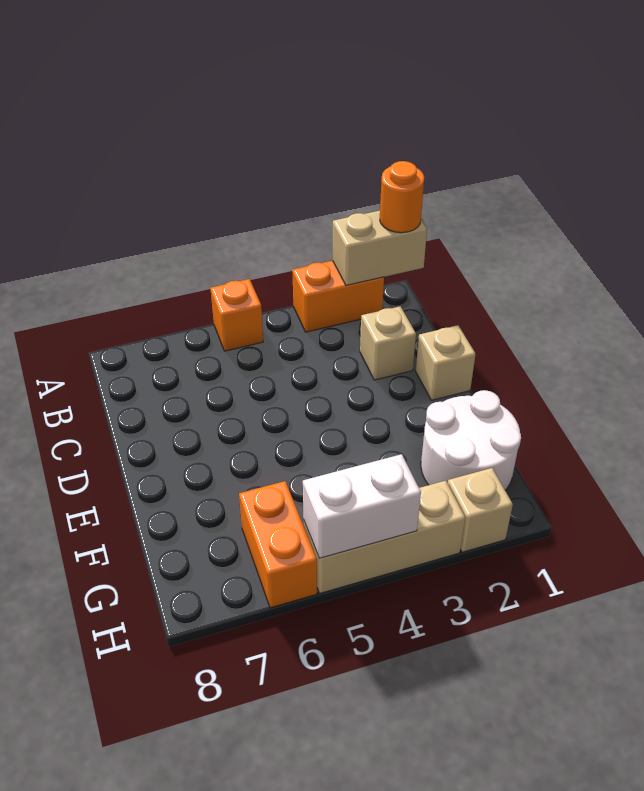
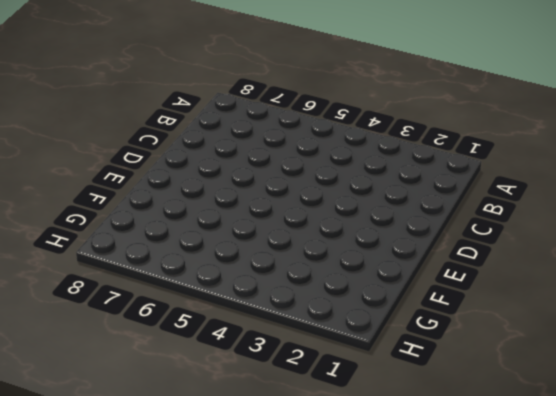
none -> orange brick A2:A3 level 1
none -> orange brick A5 level 1

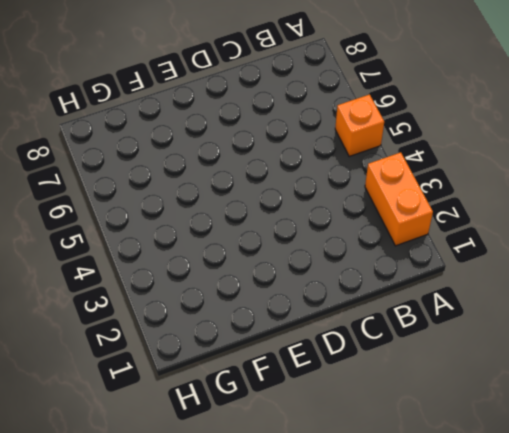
none -> tan brick C2 level 1
none -> tan brick D1 level 1

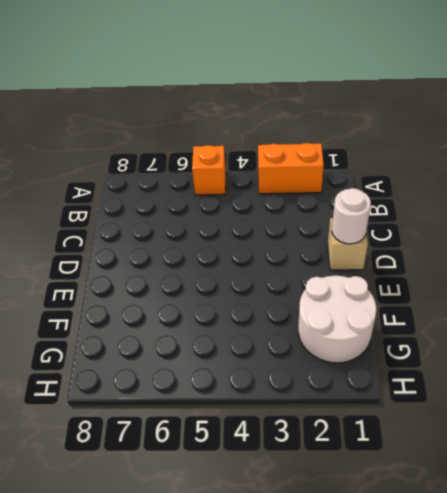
white round brick D1 level 2 -> none
none -> tan brick C2 level 1
none -> orange brick G6:H6 level 1

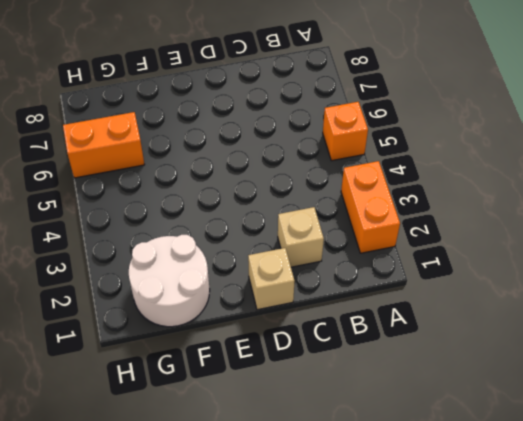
none -> tan brick H2 level 1
none -> tan brick H3:H5 level 1

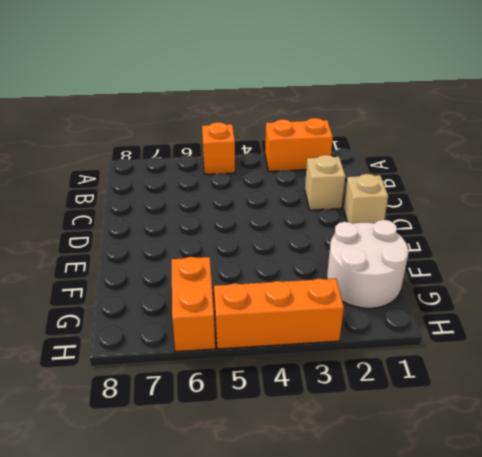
orange brick H3:H5 level 1 -> tan brick H3:H5 level 1
none -> tan brick H2 level 1
none -> tan brick A1:A2 level 2

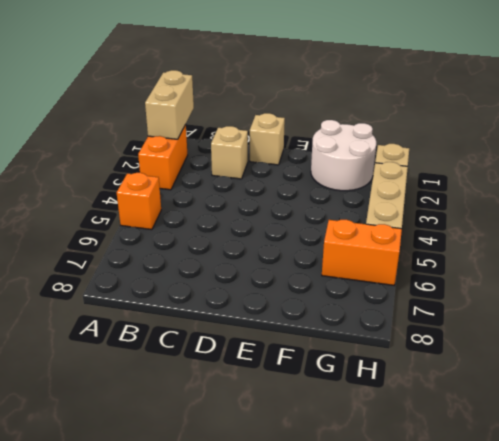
none -> white brick H4:H5 level 2
none -> orange round brick A1 level 3

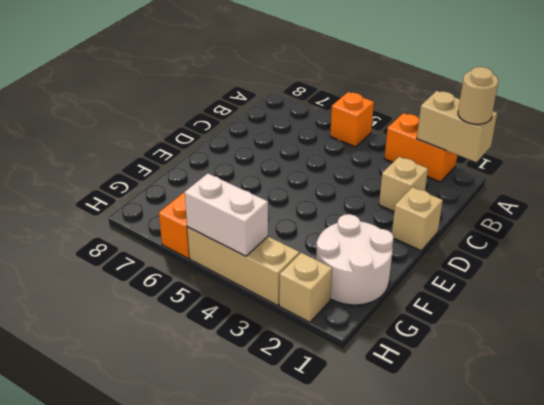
tan round brick A1 level 3 -> orange round brick A1 level 3

